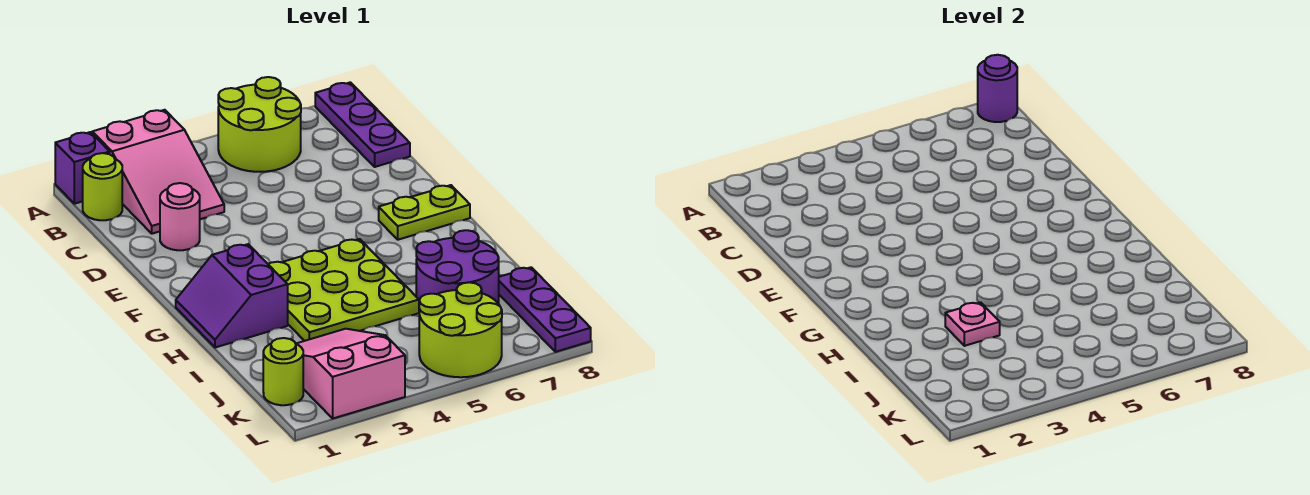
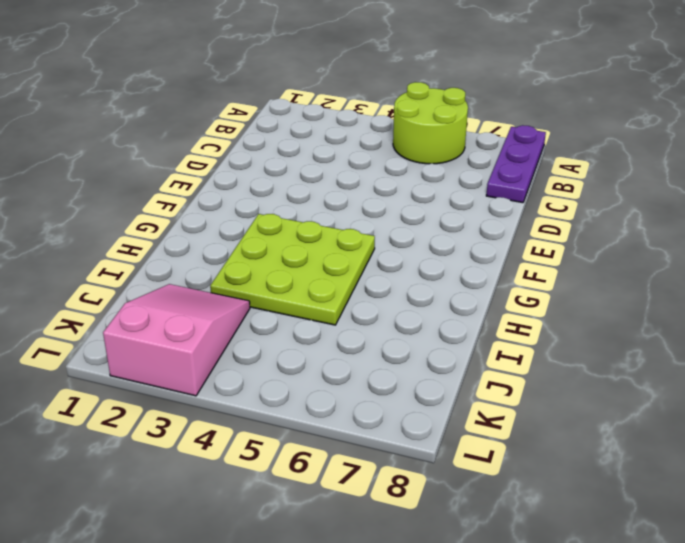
none -> purple brick A1 level 1
none -> pink slope A2:C3 level 1 top A
none -> lime round brick B1 level 1

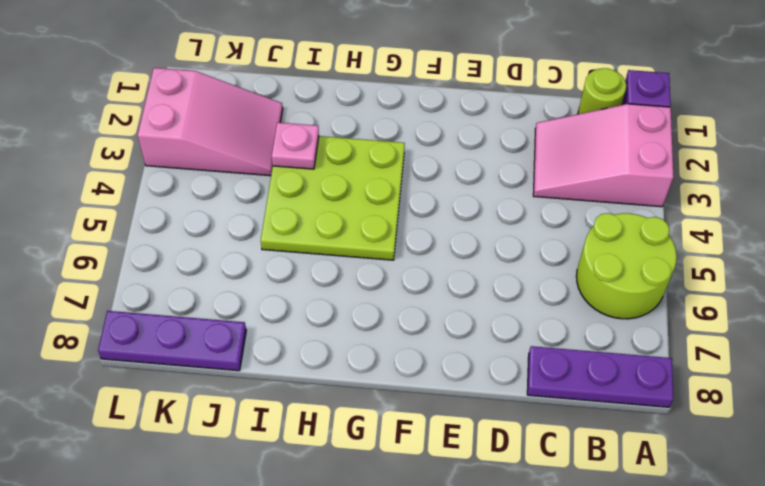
none -> pink round brick D2 level 1
none -> lime plate F7:F8 level 1
none -> purple slope G1:H2 level 1 top 2

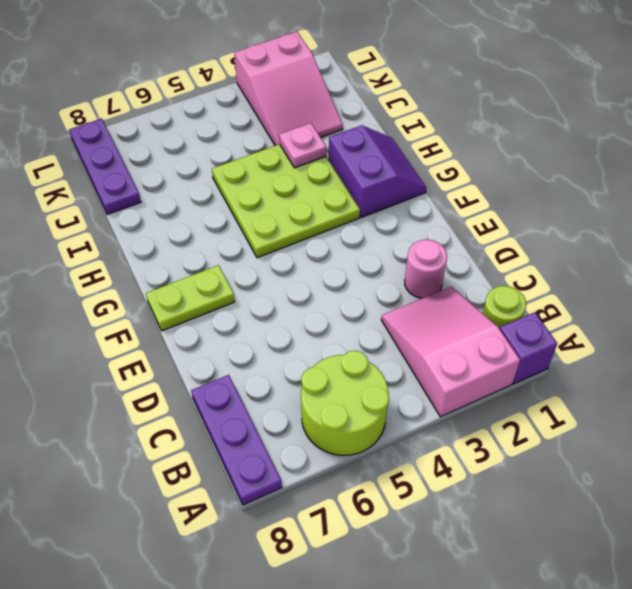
none -> purple round brick I6:J7 level 1
none -> lime round brick K1 level 1
none -> lime round brick K5:L6 level 1

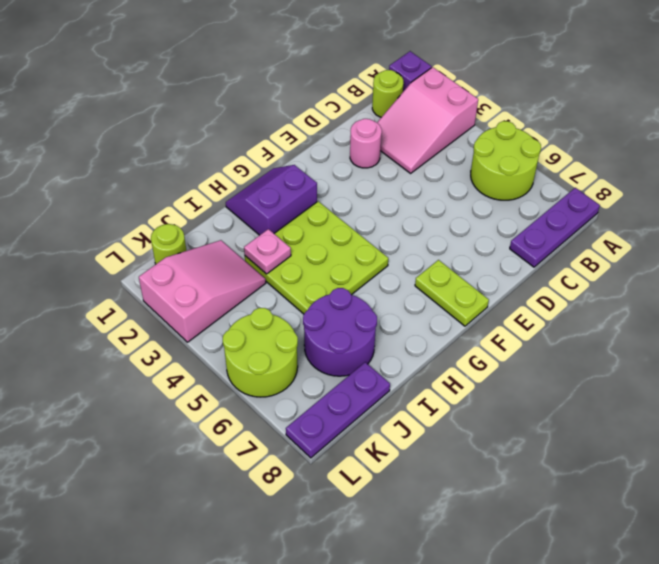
none -> purple round brick A8 level 2

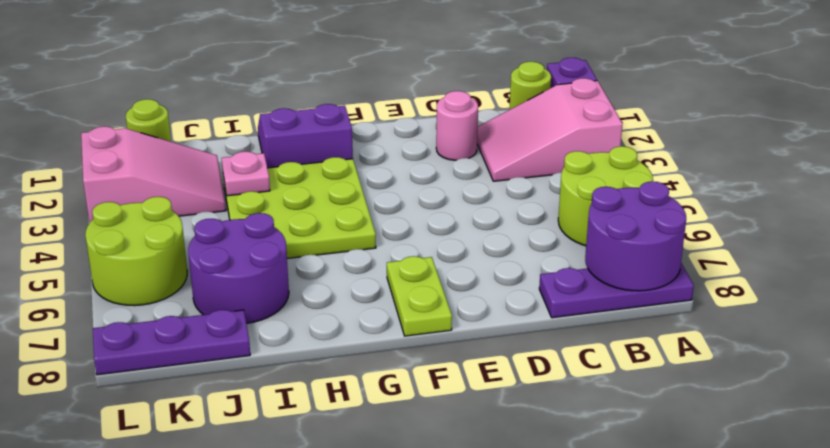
purple round brick A7:B8 level 2 -> purple round brick A8 level 2

